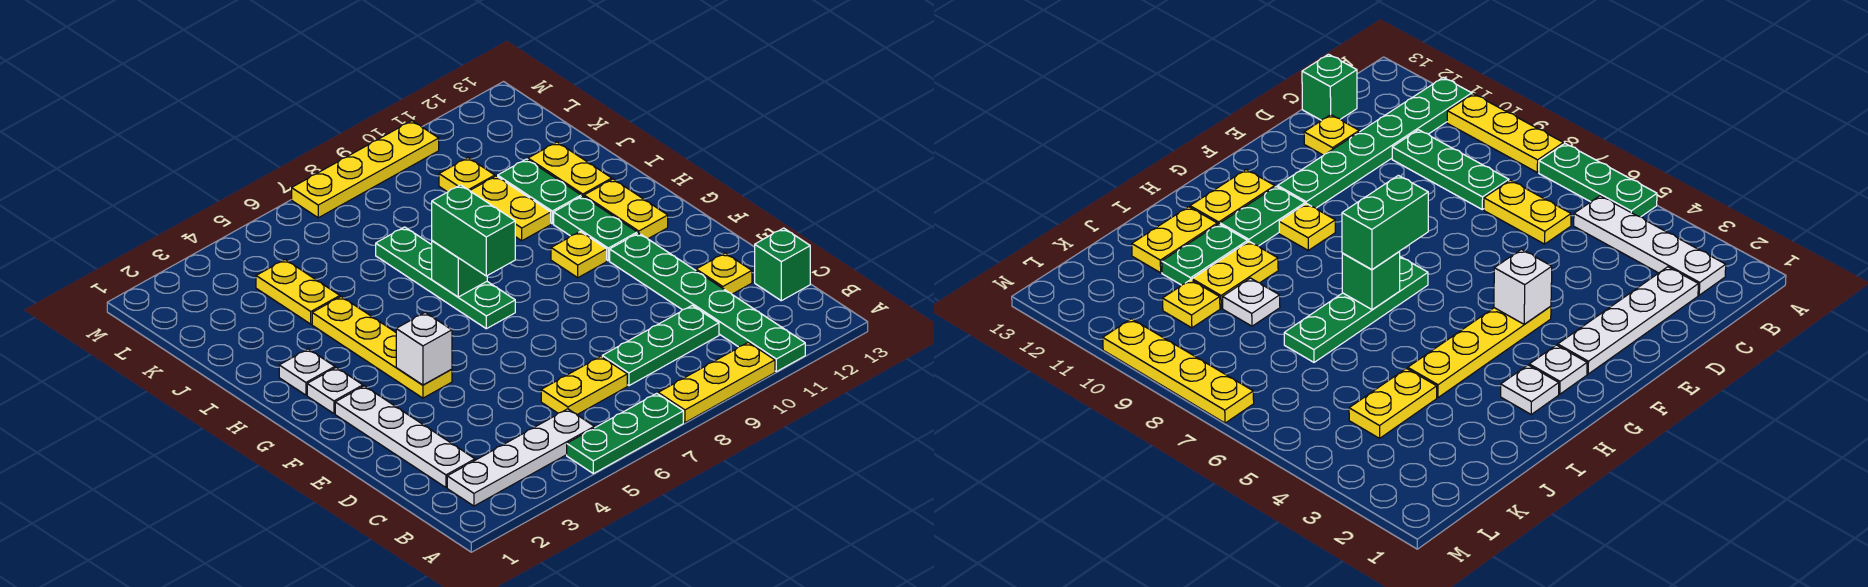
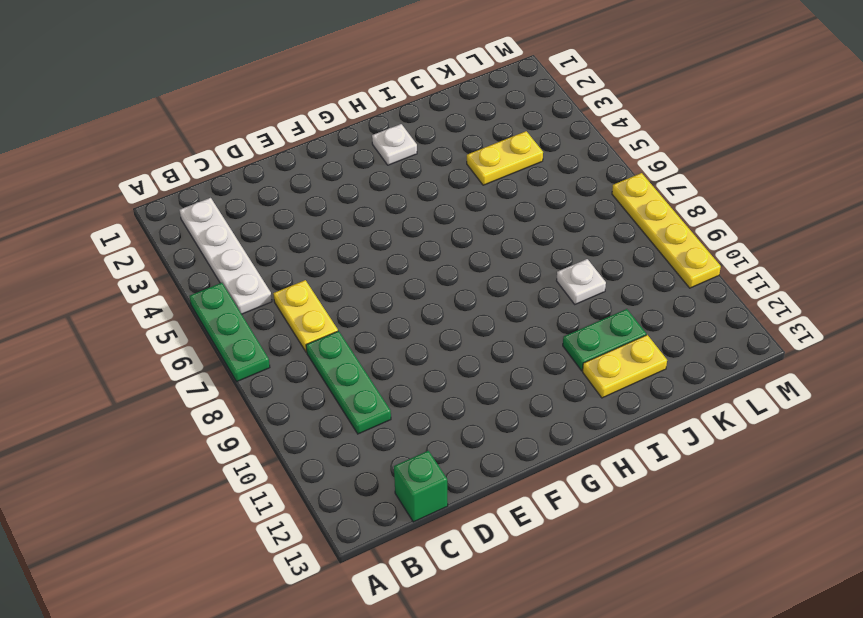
none -> yellow plate A8:A10 level 1
none -> green plate A11:F11 level 1
none -> white plate C2:F2 level 1

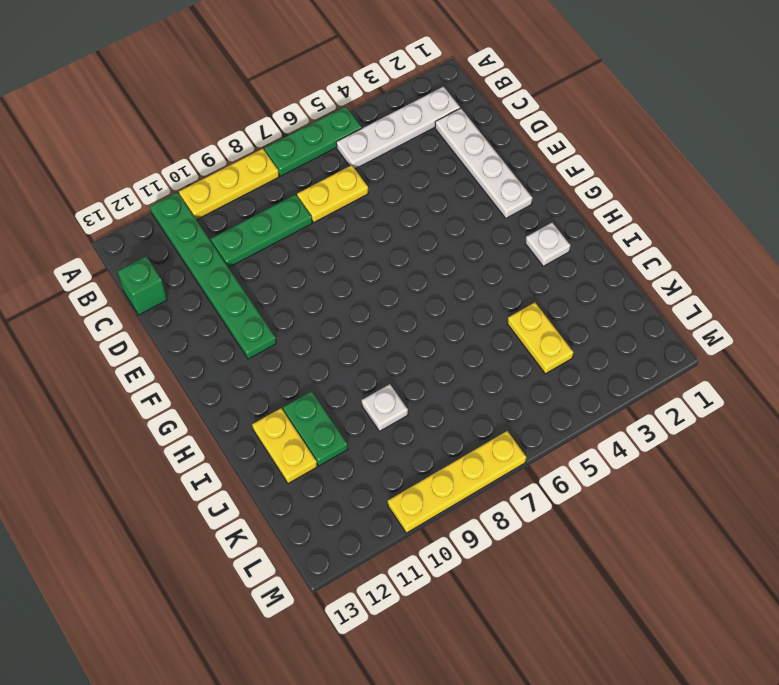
none -> yellow plate D12 level 1
none -> yellow plate F4:I4 level 1
none -> white plate G2 level 1

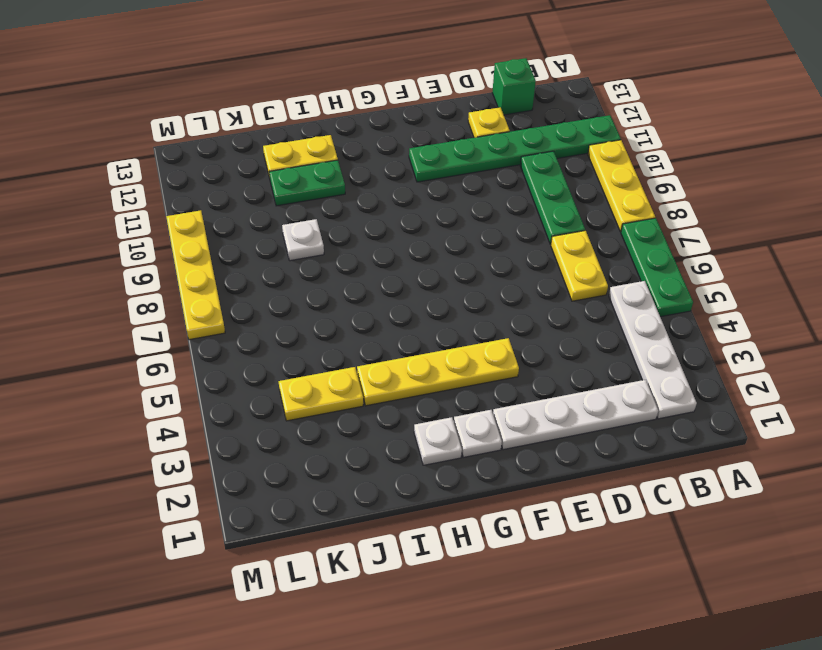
none -> green plate G7:J7 level 1
none -> yellow plate G10 level 1
none -> green plate G11:H11 level 1

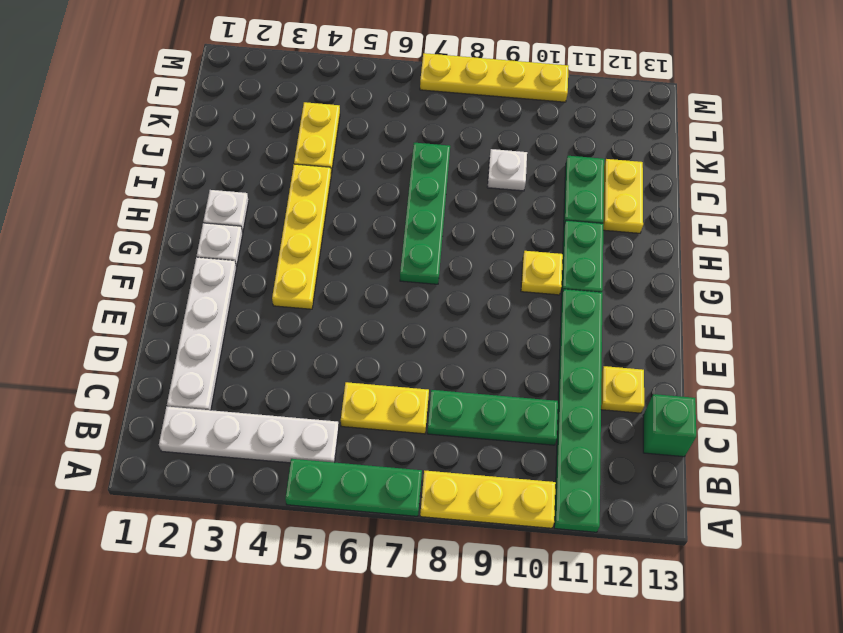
none -> yellow plate G12:H12 level 1
none -> yellow plate I10:J10 level 1
none -> yellow plate K10 level 1

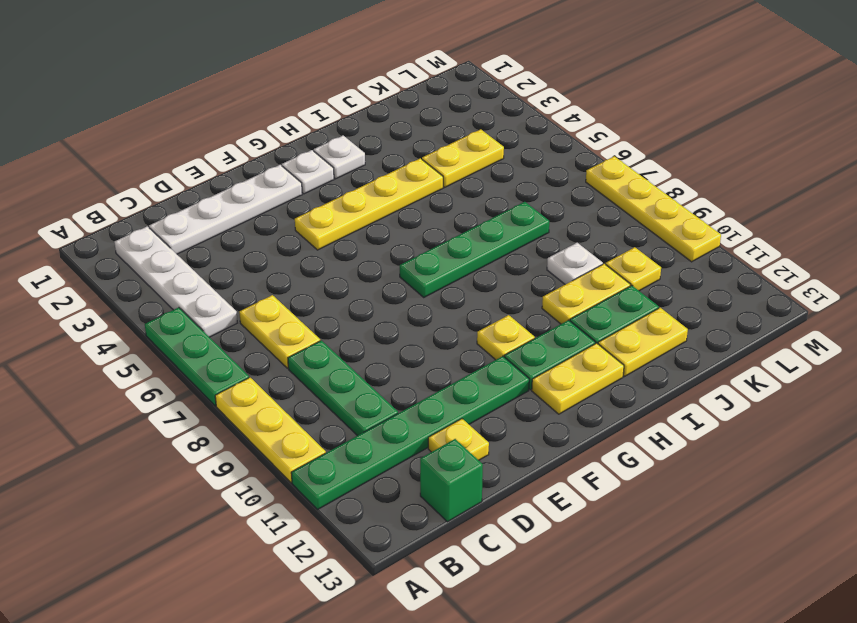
none -> white brick F4 level 2
none -> green brick H7 level 2
none -> green brick G7:H7 level 3

